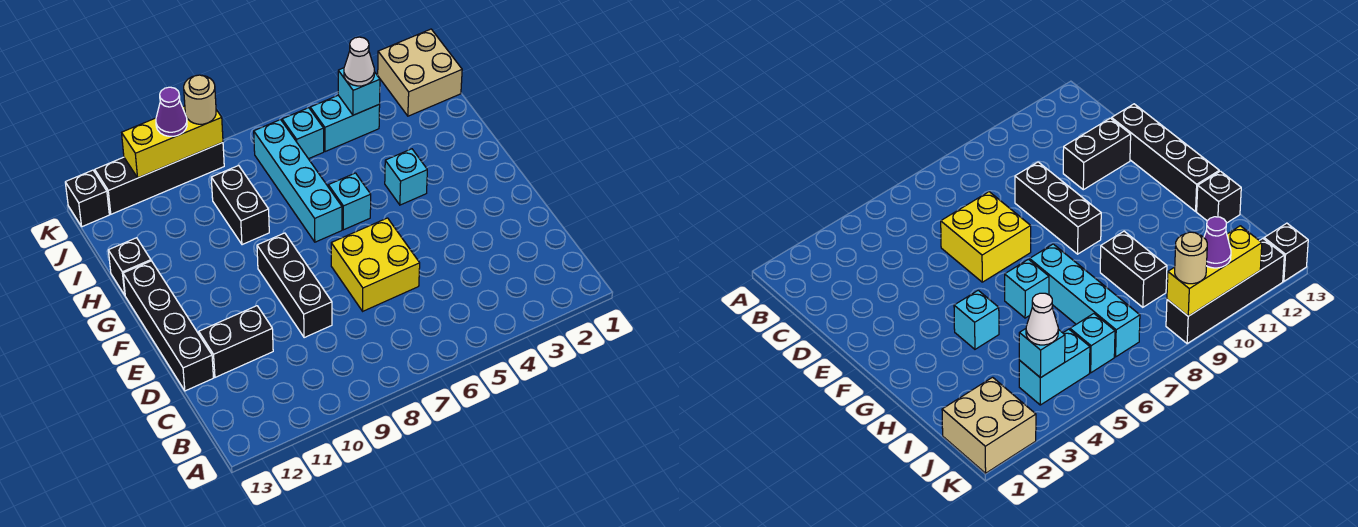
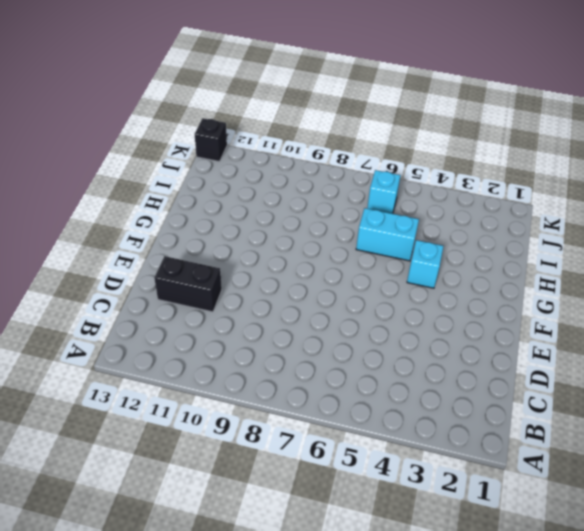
cyan brick H5:H6 level 1 -> cyan brick J4:J5 level 1
none -> yellow brick D6:E7 level 1
none -> black brick D9:F9 level 1
none -> black brick D13:G13 level 1

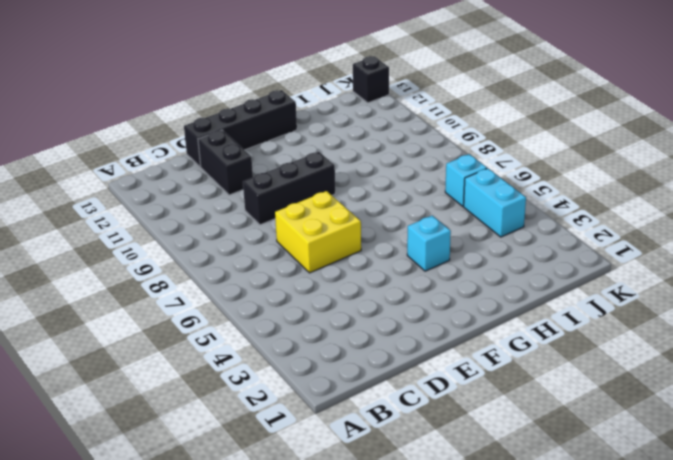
none -> cyan brick G6 level 1
none -> cyan brick G7:J7 level 1
none -> black brick H9:I9 level 1

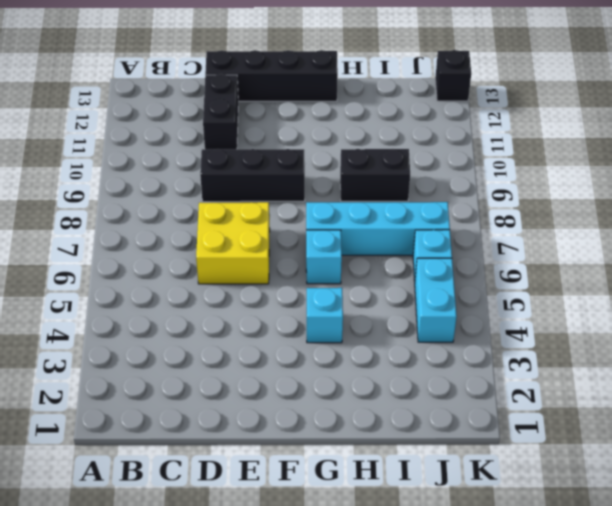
none -> black brick H13 level 1
none -> tan brick J1:K2 level 1
none -> black brick K9:K12 level 1

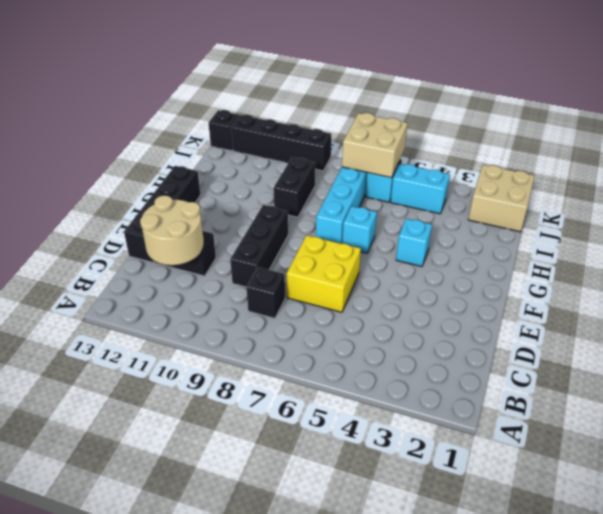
black brick C8 level 1 -> black brick H13 level 1
tan round brick C11:D12 level 2 -> none
tan brick J6:K7 level 2 -> none
none -> cyan brick J4 level 2
none -> yellow brick K9:K11 level 2
none -> white cone J4 level 3

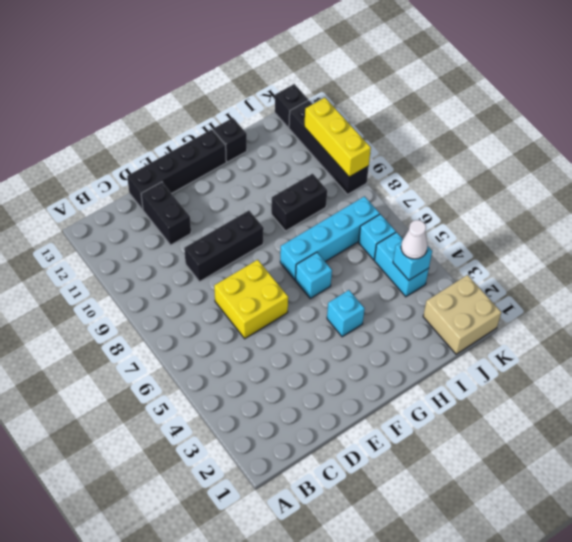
none -> tan round brick K9 level 3
none -> purple cone K10 level 3

